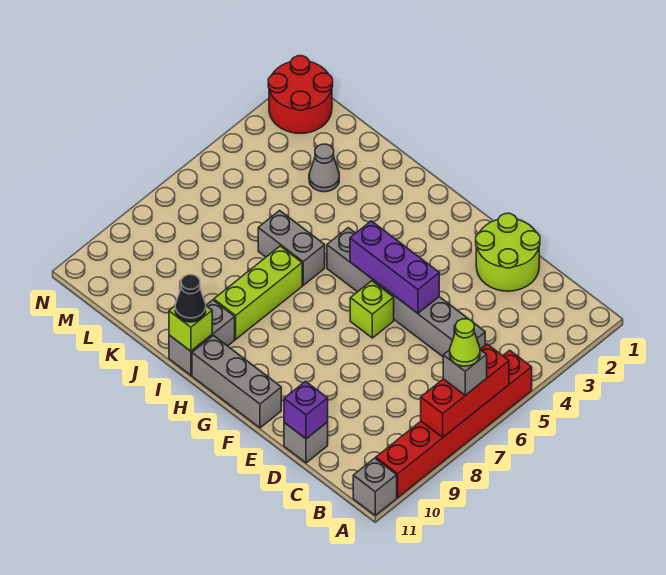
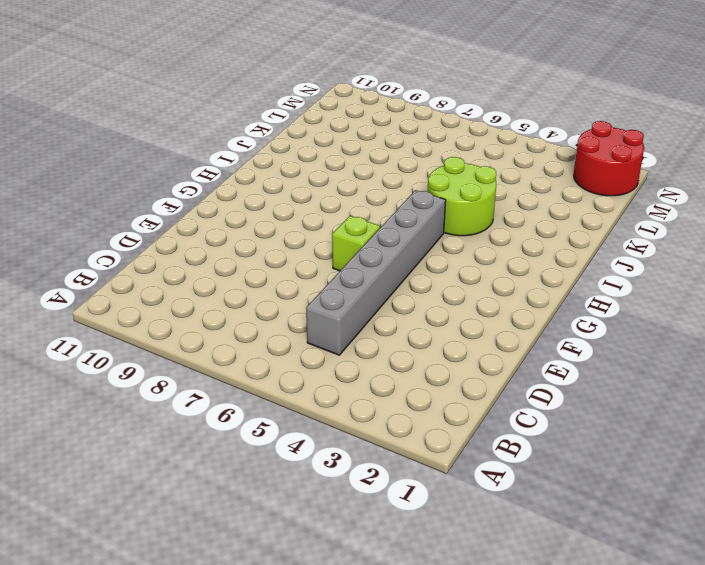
lime round brick I4:J5 level 1 -> lime round brick D1:E2 level 1
none -> red brick A5:A10 level 1
none -> grey brick A11 level 1
none -> grey brick D11 level 1

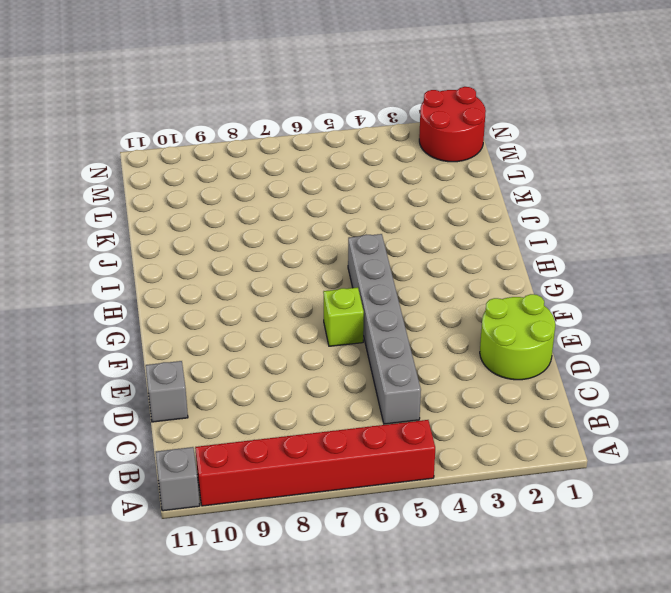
none -> grey brick F11:H11 level 1
none -> grey brick I6:J6 level 1
none -> lime brick I7:I9 level 1

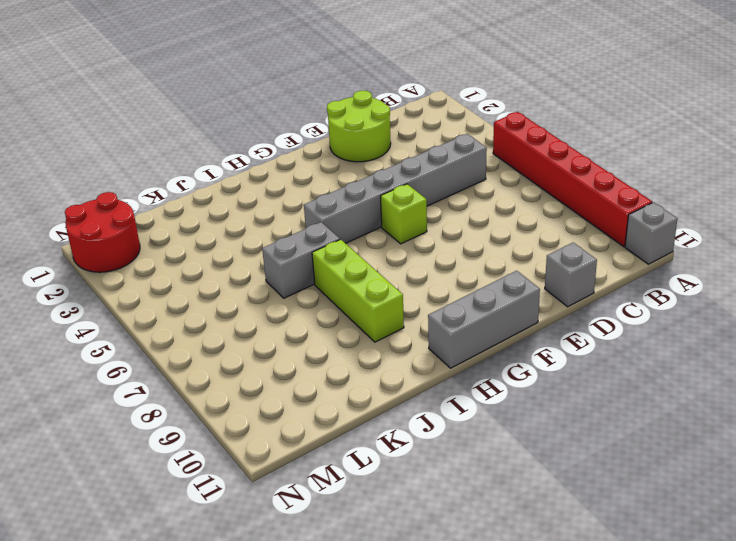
none -> grey brick I10:I11 level 1
none -> grey cone K3 level 1
none -> red brick A6:A8 level 2

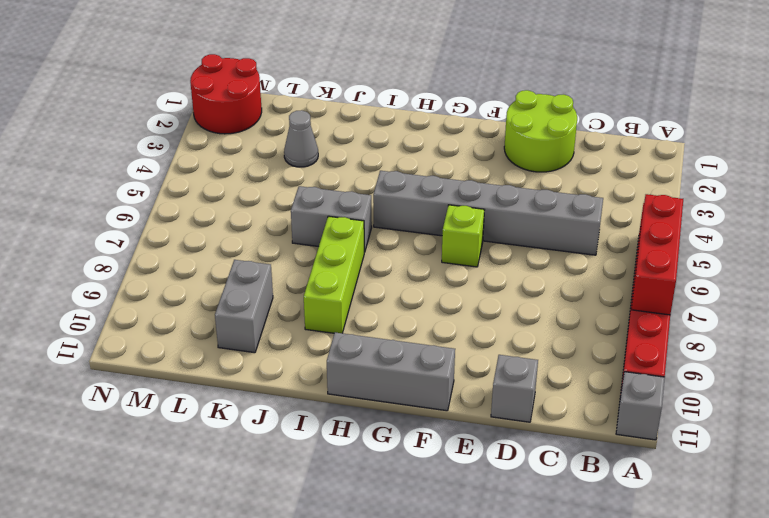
grey brick K9:K10 level 1 -> grey brick I10:I11 level 1
none -> purple brick D11 level 2
none -> purple brick E5:G5 level 2
none -> lime brick I11 level 2

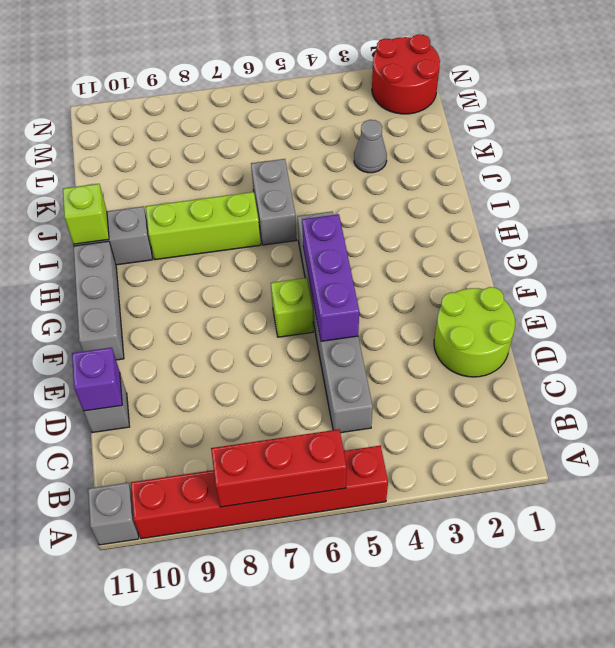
none -> grey brick A7 level 3
none -> black cone I11 level 3
none -> lime cone A7 level 4

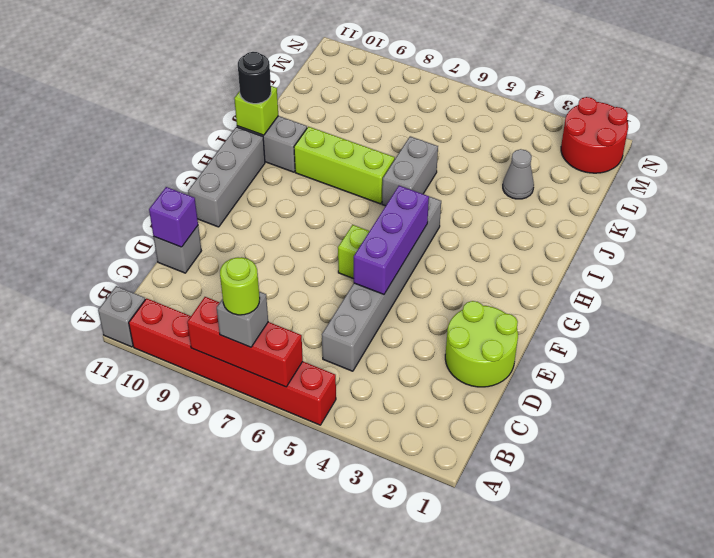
lime round brick A7 level 4 -> lime cone A7 level 4
black round brick I11 level 3 -> black cone I11 level 3

